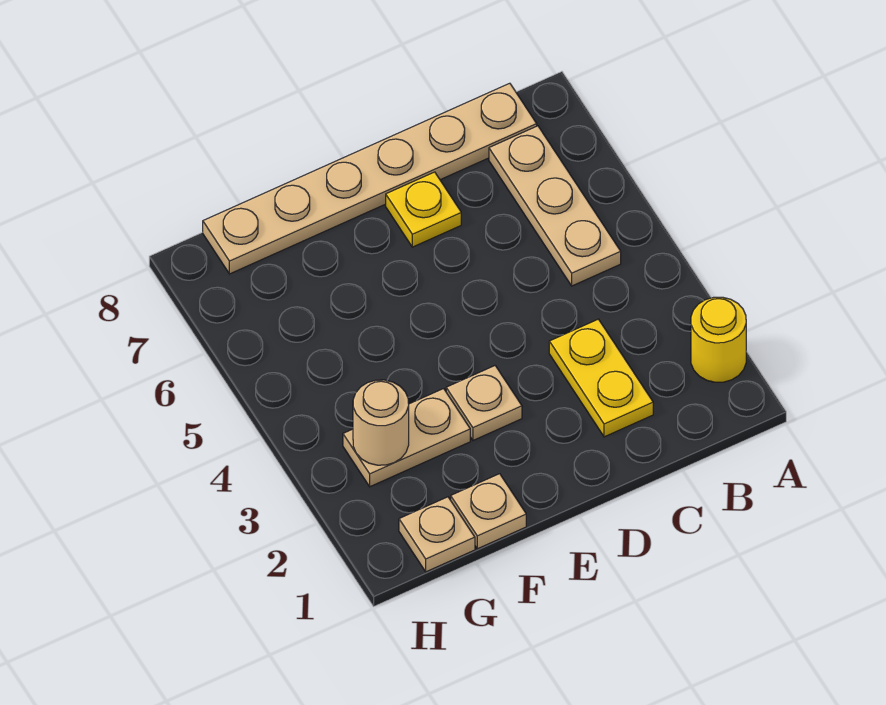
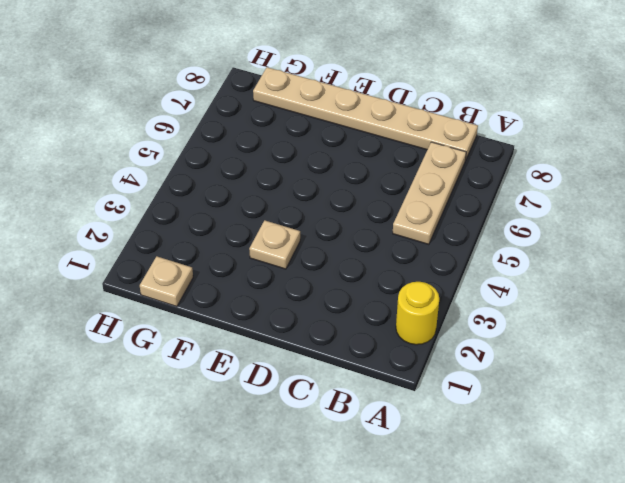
none -> yellow plate C2:C3 level 1
none -> yellow plate D7 level 1

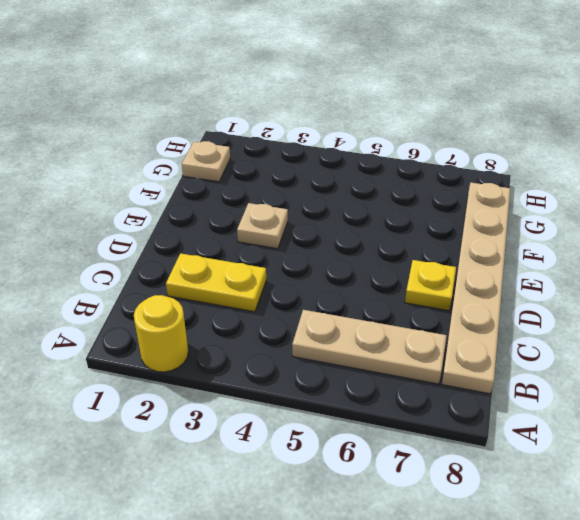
none -> tan plate F1 level 1
none -> tan plate F3:G3 level 1

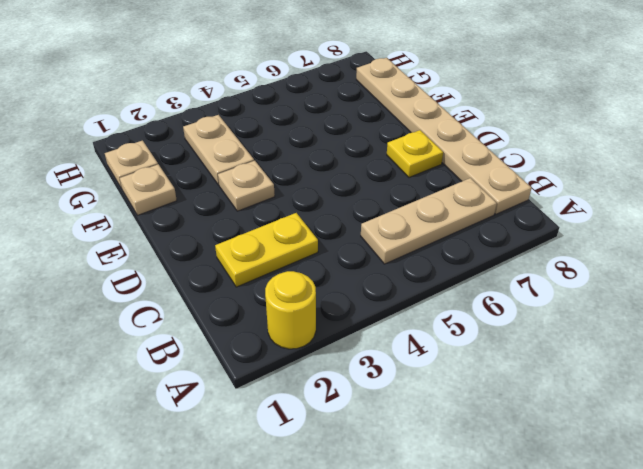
none -> tan round brick G3 level 2

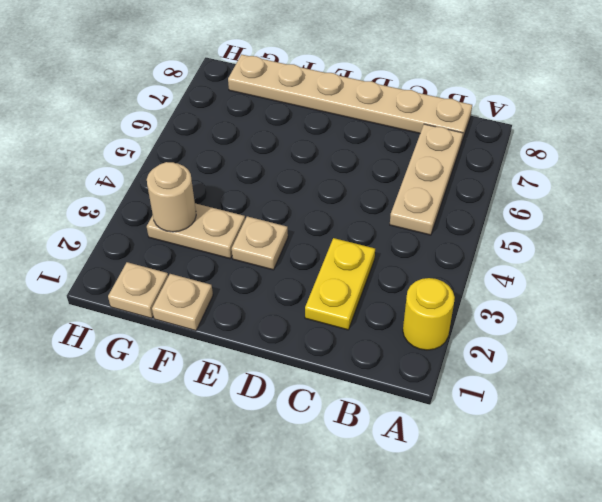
none -> yellow plate D7 level 1

